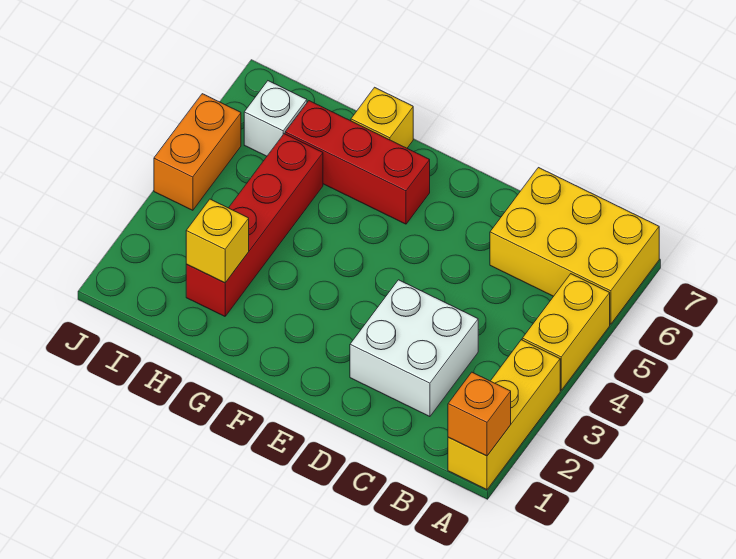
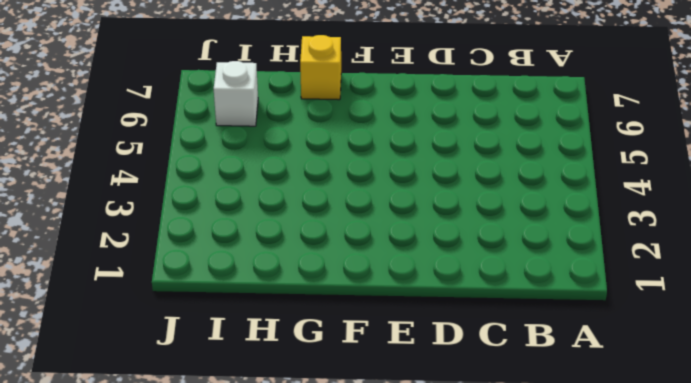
none -> yellow brick A1:A3 level 1
none -> yellow brick A4:A5 level 1

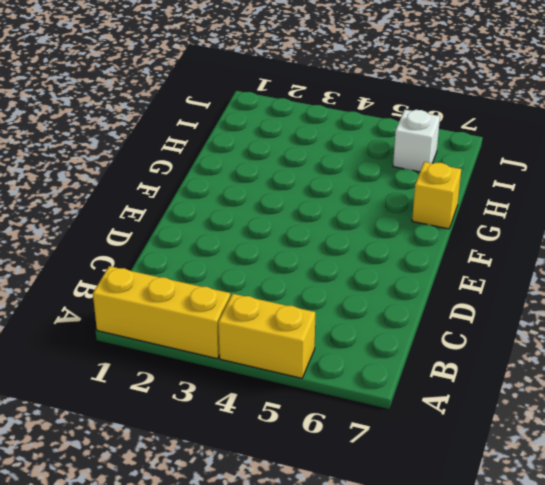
none -> yellow brick A6:C7 level 1
none -> white brick C2:D3 level 1

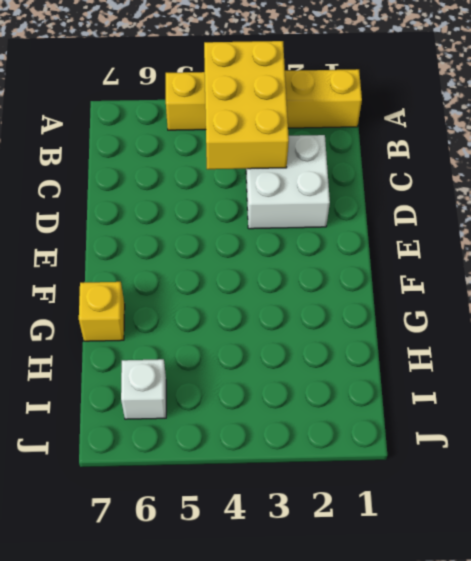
yellow brick A3:C4 level 2 -> yellow brick A6:C7 level 1
none -> red brick F6:H6 level 1
none -> red brick H2:H5 level 1

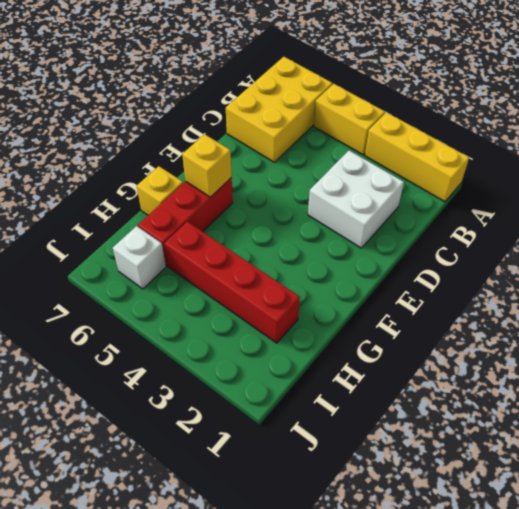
yellow brick F6 level 2 -> yellow brick H2 level 2
none -> orange brick J4:J5 level 1
none -> orange brick A1 level 2

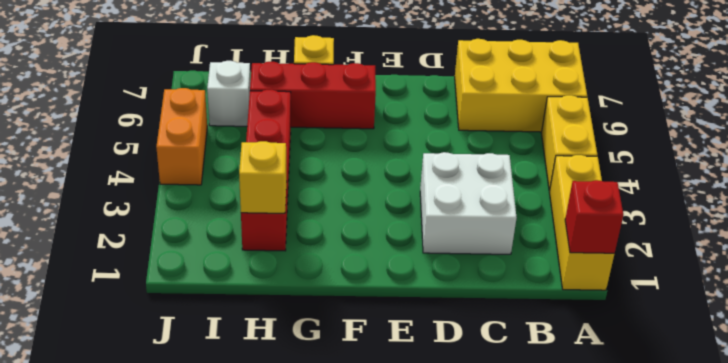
red brick A1 level 2 -> orange brick A1 level 2

